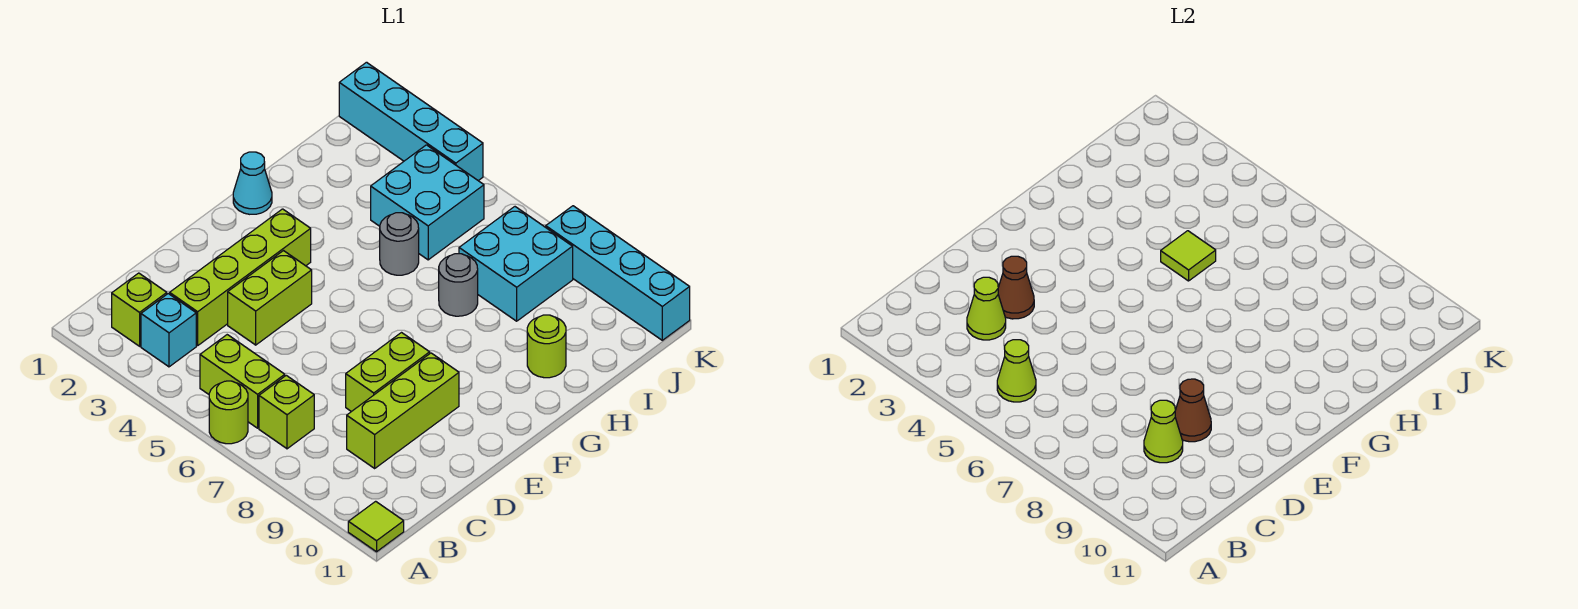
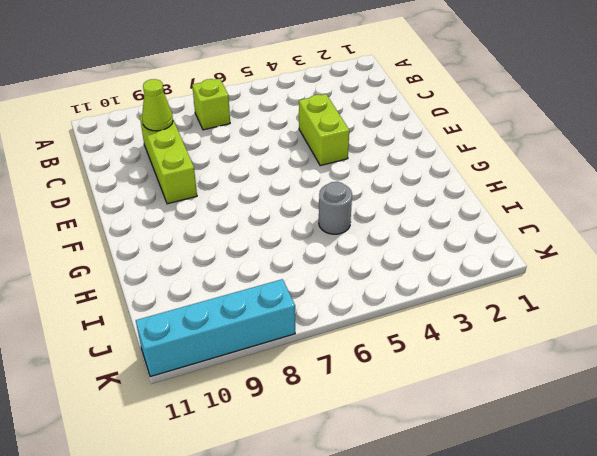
none -> lime round brick A6 level 1
none -> lime tile A11 level 1
none -> lime brick B2 level 1

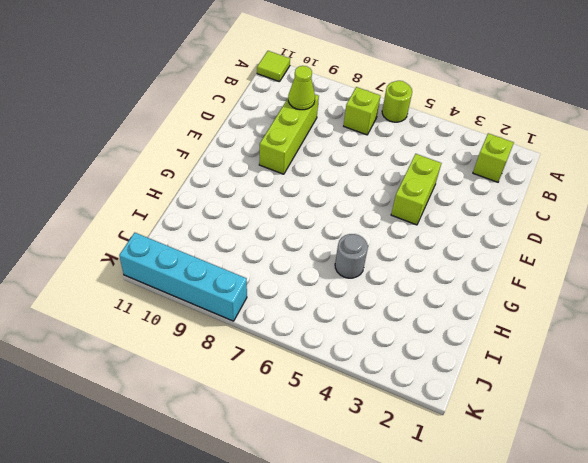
none -> cyan brick B3 level 1
none -> lime brick B5:B6 level 1
none -> lime brick C3:F3 level 1

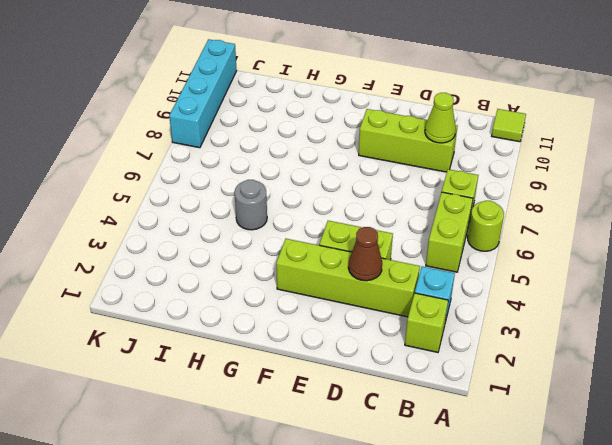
none -> lime brick D8:E8 level 1
none -> cyan cone G1 level 1
none -> grey round brick H7 level 1

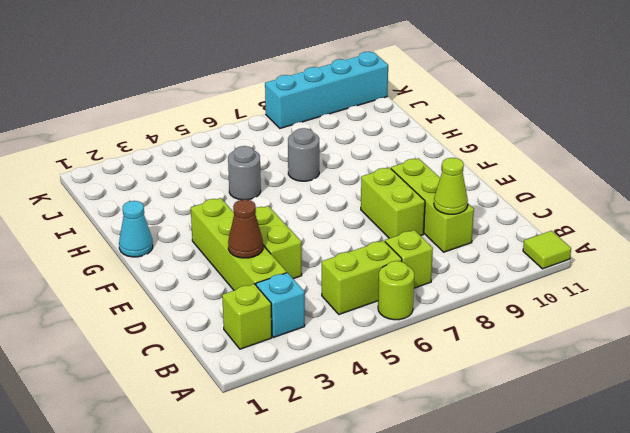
none -> lime round brick H10 level 1
none -> cyan brick I4:J5 level 1
none -> cyan brick I7:J8 level 1

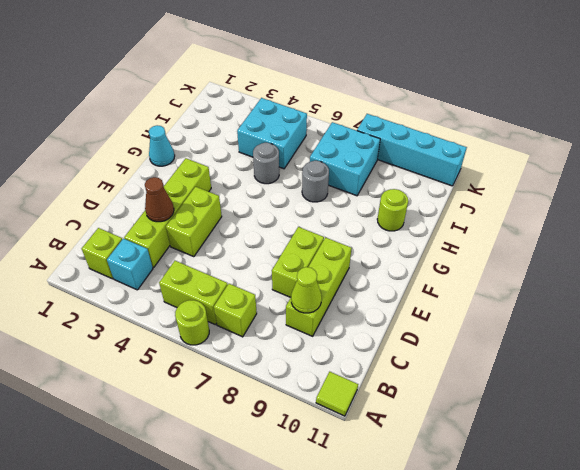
none -> cyan brick K1:K4 level 1
none -> lime cone B5 level 2
none -> lime cone C3 level 2

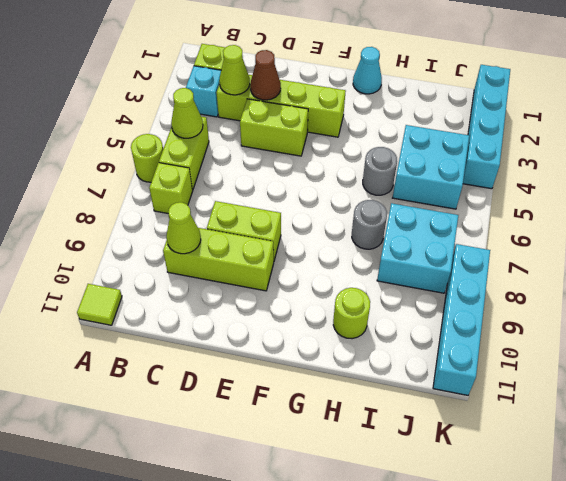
none -> brown cone D9 level 2
none -> lime tile H5 level 2

